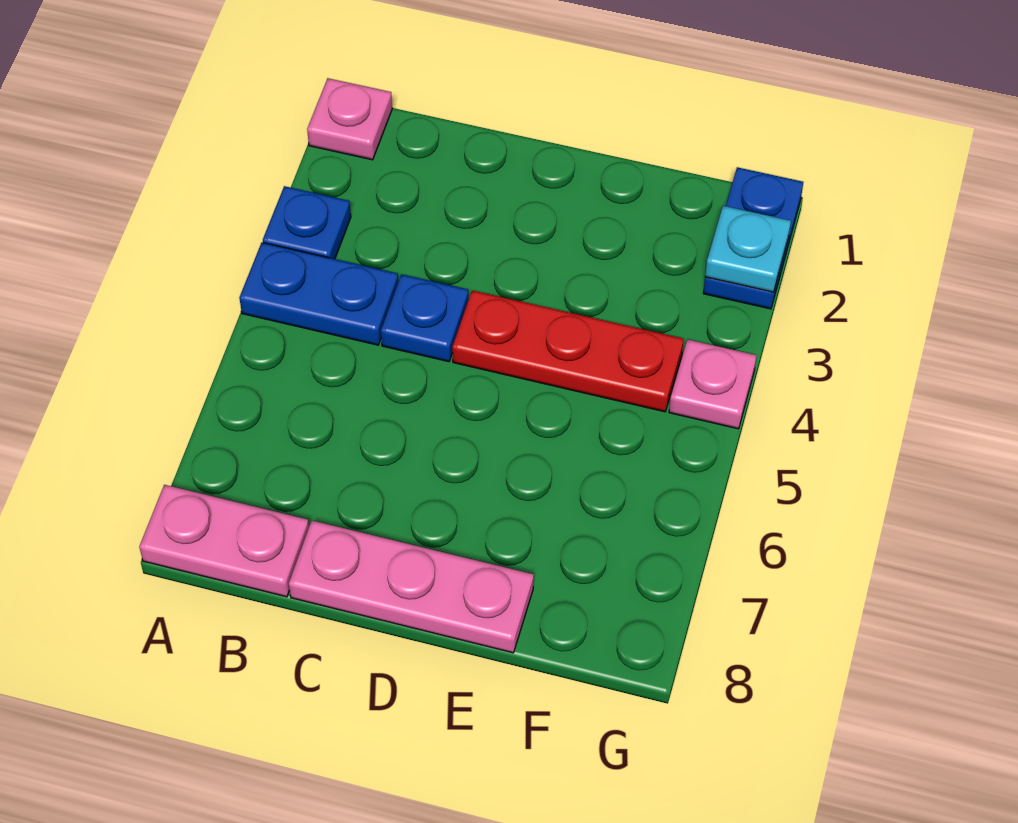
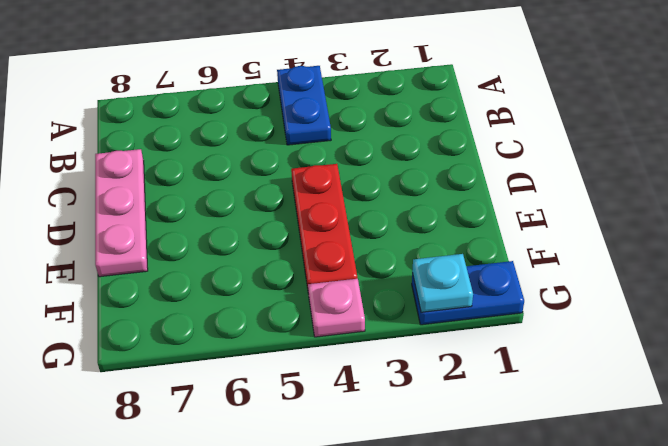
none -> pink plate A1 level 1
none -> blue plate A3 level 1

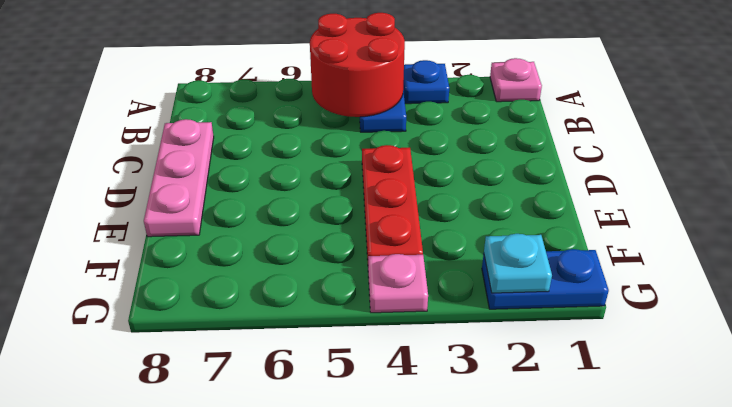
red round brick A4:B5 level 2 -> none
none -> pink plate A8:B8 level 1
none -> blue plate C4 level 1

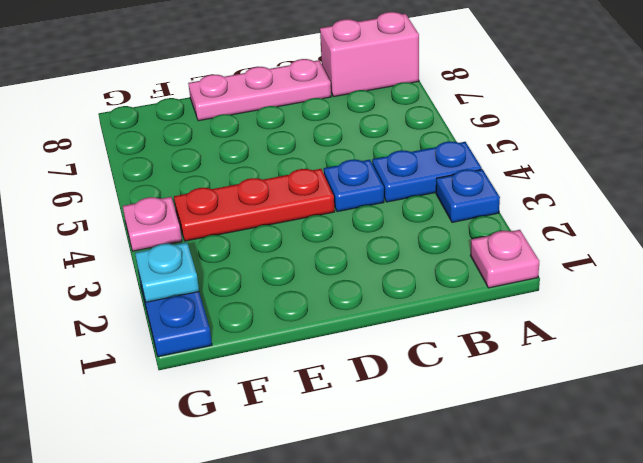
pink brick A8:B8 level 1 -> pink plate A8:B8 level 1

